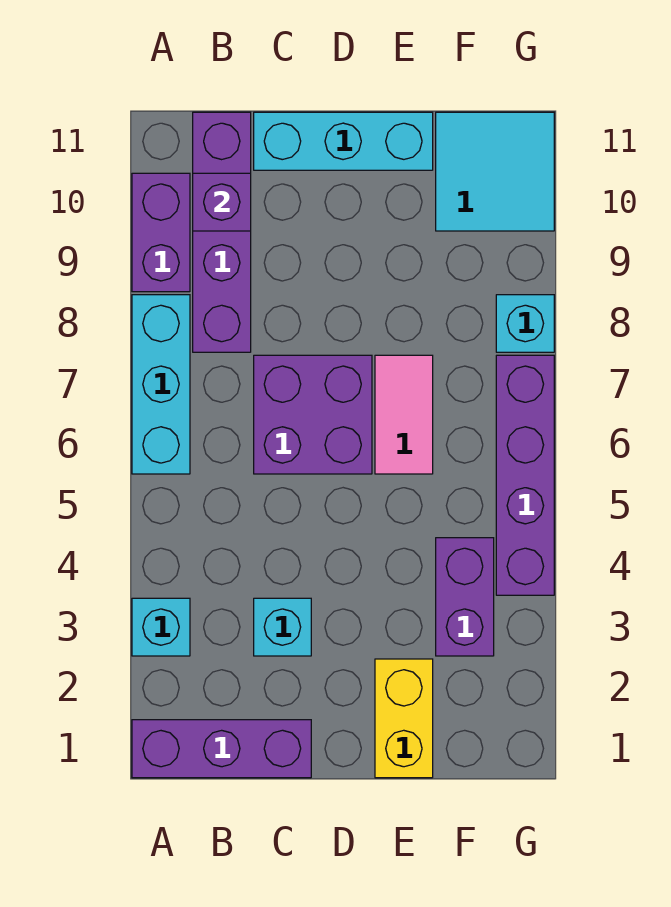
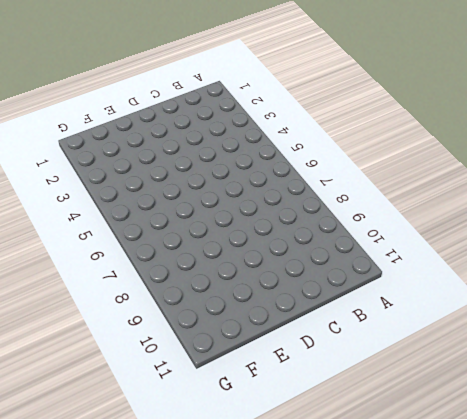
none -> purple brick A1:C1 level 1
none -> cyan brick A3 level 1
none -> cyan brick A6:A8 level 1

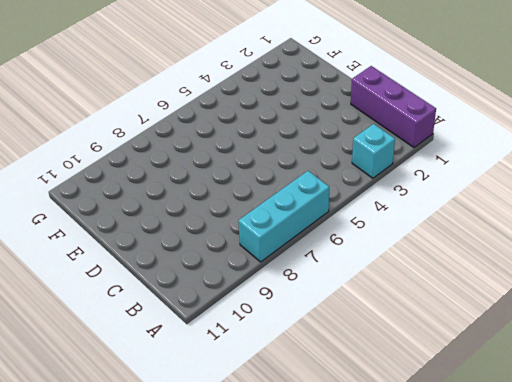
none -> purple brick A9:A10 level 1
none -> purple brick B8:B11 level 1
none -> cyan brick C3 level 1

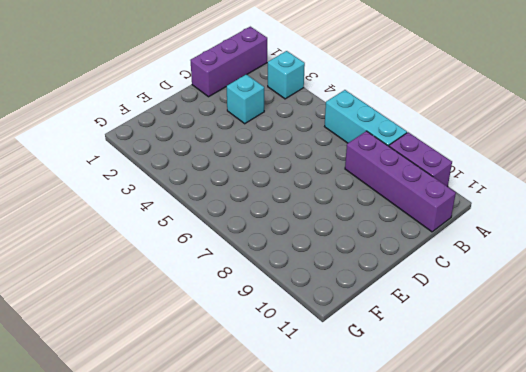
none -> purple brick C6:D7 level 1
none -> cyan brick C11:E11 level 1
none -> yellow brick E1:E2 level 1

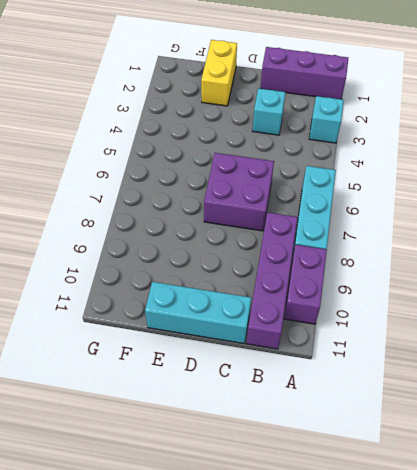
none -> pink tile E6:E7 level 1
none -> purple brick F3:F4 level 1
none -> cyan tile F10:G11 level 1

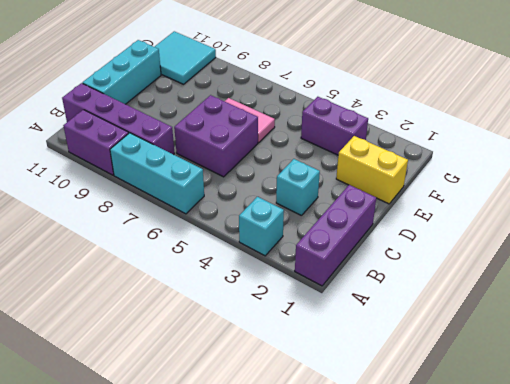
none -> purple brick G4:G7 level 1
none -> cyan brick G8 level 1
none -> purple brick B10 level 2

